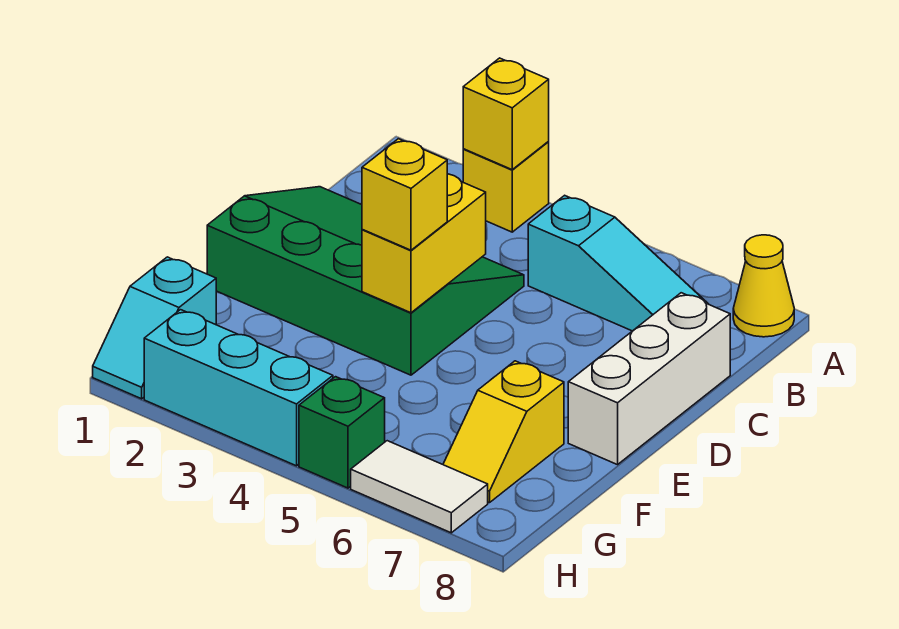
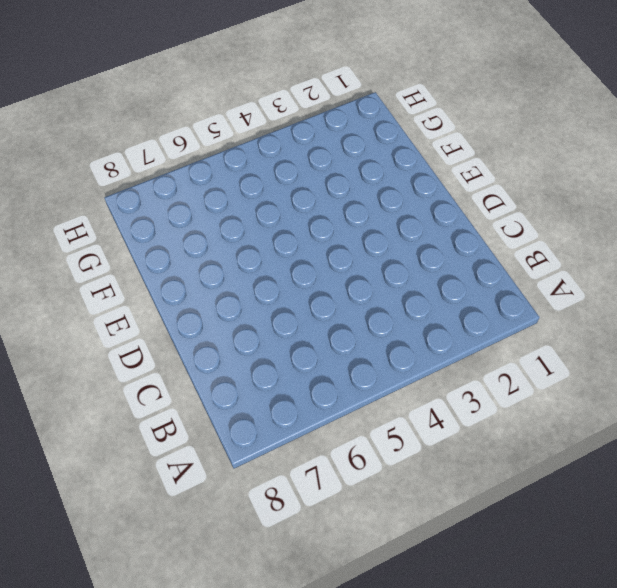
none -> yellow brick A3 level 1
none -> yellow cone A8 level 1
none -> cyan slope B5:B7 level 1 top 5

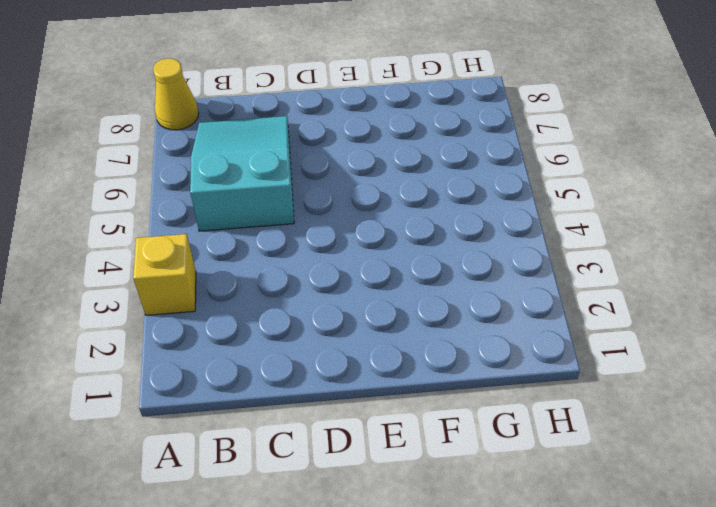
cyan slope B5:C7 level 1 top 5 -> cyan slope B5:B7 level 1 top 5
none -> green slope C1:E4 level 1 top E
none -> white brick C8:E8 level 1
none -> yellow slope F7:G7 level 1 top F

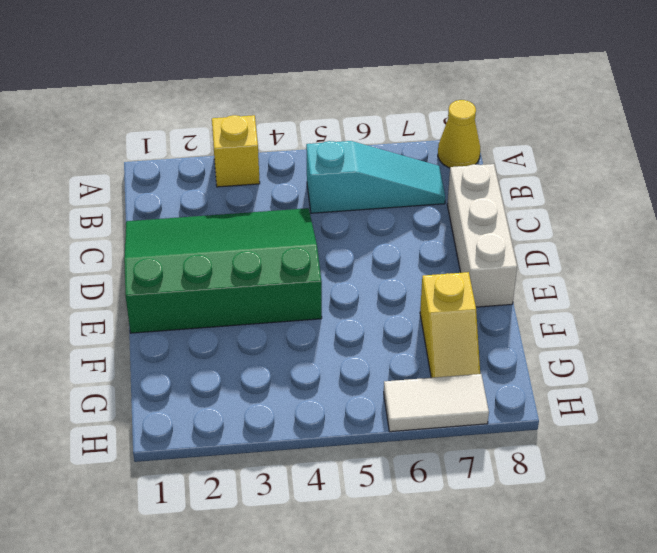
none -> cyan slope G1:H1 level 1 top G
none -> cyan brick H2:H4 level 1
none -> green brick H5 level 1

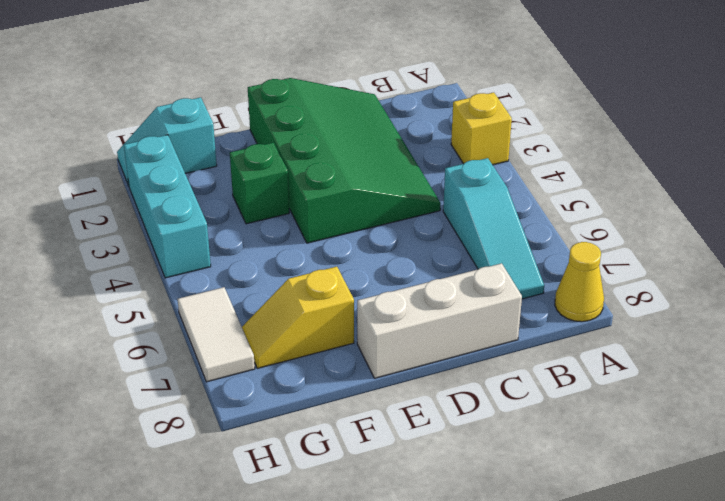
green brick F3 level 1 -> green brick H5 level 1
none -> yellow brick A3 level 2
none -> yellow brick D4:E4 level 2
none -> yellow brick E4 level 3

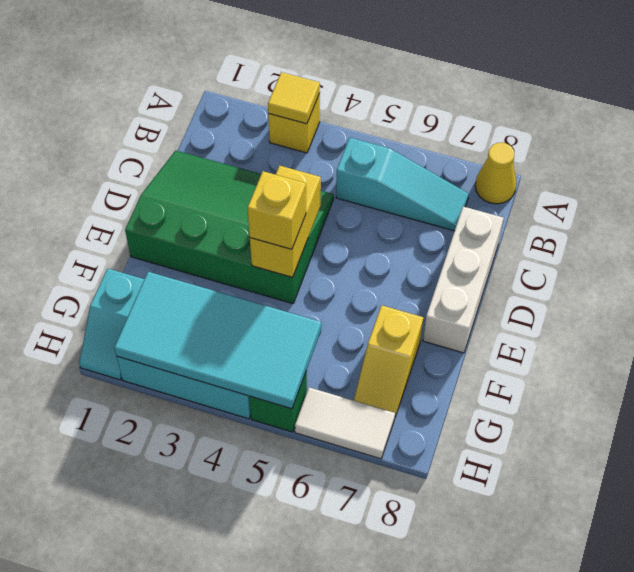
yellow tile A3 level 2 -> yellow brick A3 level 2
cyan tile G2:H5 level 2 -> none

